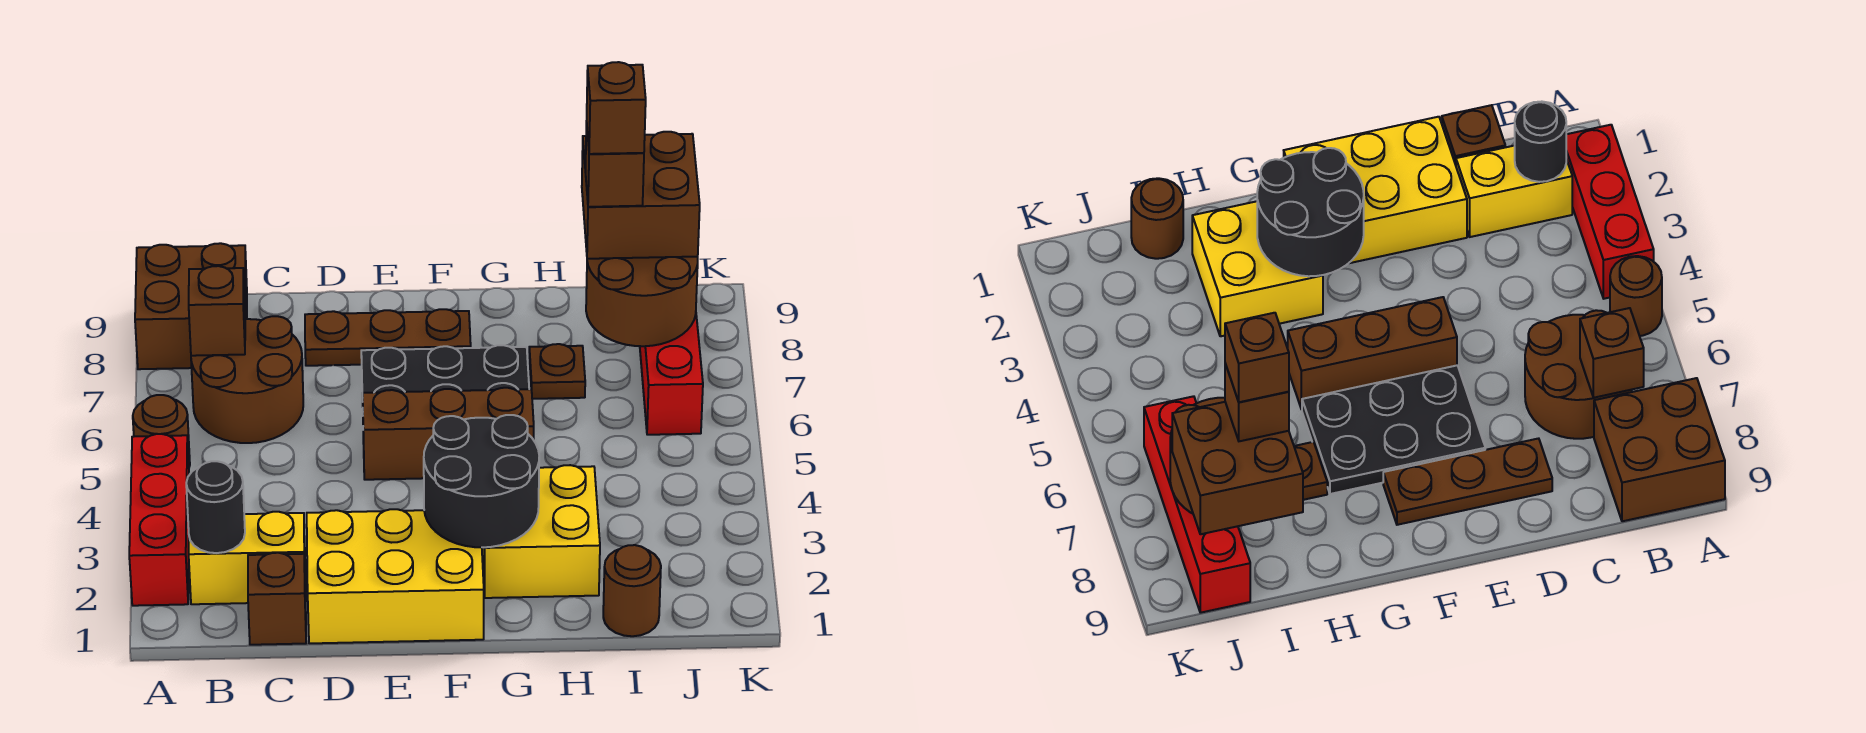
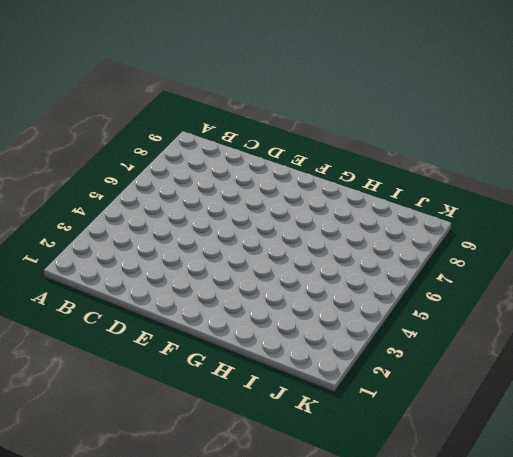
none -> red brick A2:A4 level 1
none -> brown round brick A5 level 1
none -> brown brick A8:B9 level 1

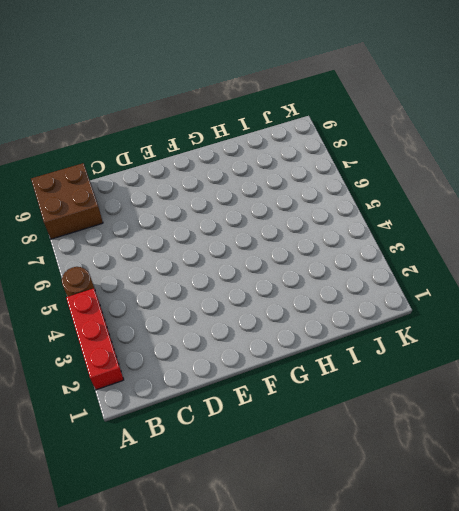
none -> yellow brick B2:C2 level 1
none -> brown round brick B6:C7 level 1
none -> brown brick C1 level 1

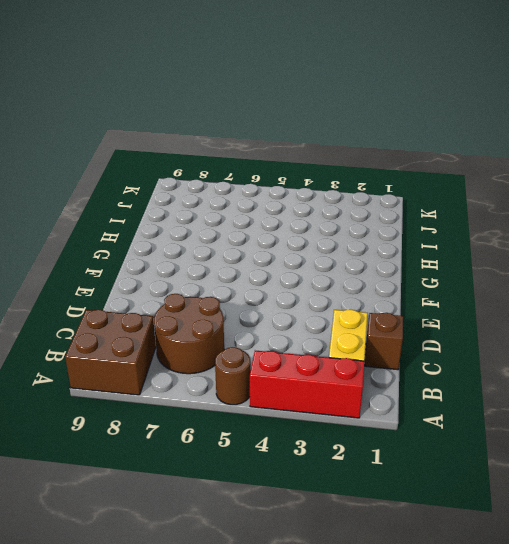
none -> yellow brick D1:F2 level 1
none -> brown plate D8:F8 level 1
none -> brown brick E5:G5 level 1

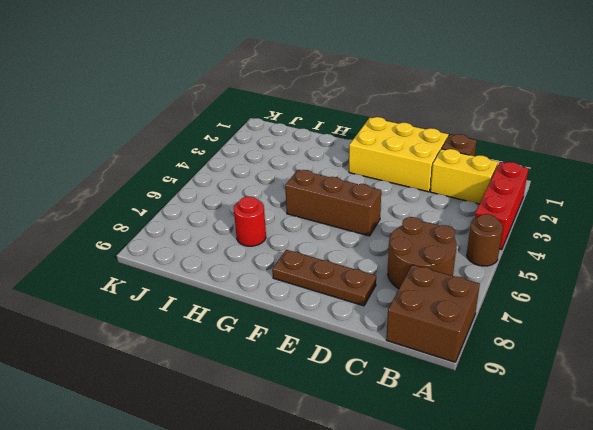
red round brick H7 level 1 -> brown plate H7 level 1
none -> black plate E6:G7 level 1
none -> yellow brick G2:H3 level 1
none -> brown round brick I1 level 1

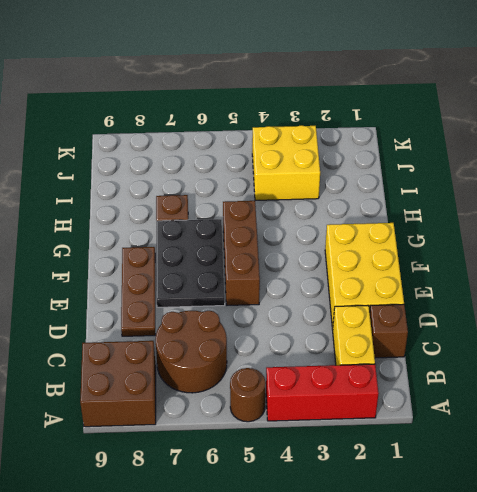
yellow brick I3:J4 level 1 -> yellow brick G2:H3 level 1
none -> brown round brick I1 level 1
none -> red brick J6:J9 level 1
none -> black round brick B2 level 2

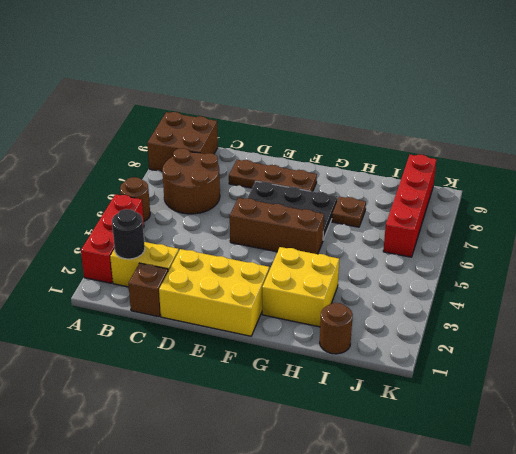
none -> brown brick B7 level 2
none -> black round brick F2:G3 level 2
none -> brown round brick I7:J8 level 2

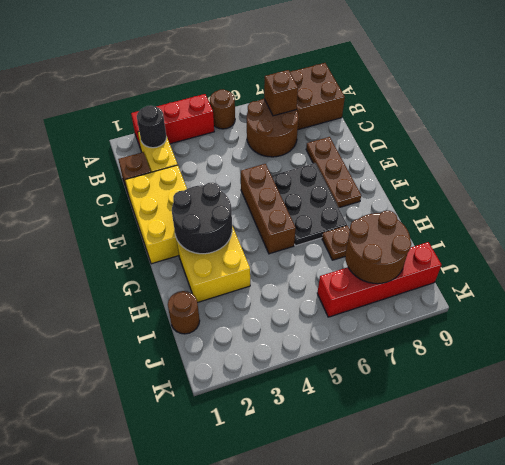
none -> brown brick I8:J9 level 3
none -> brown brick I8 level 4
none -> brown brick I8 level 5

